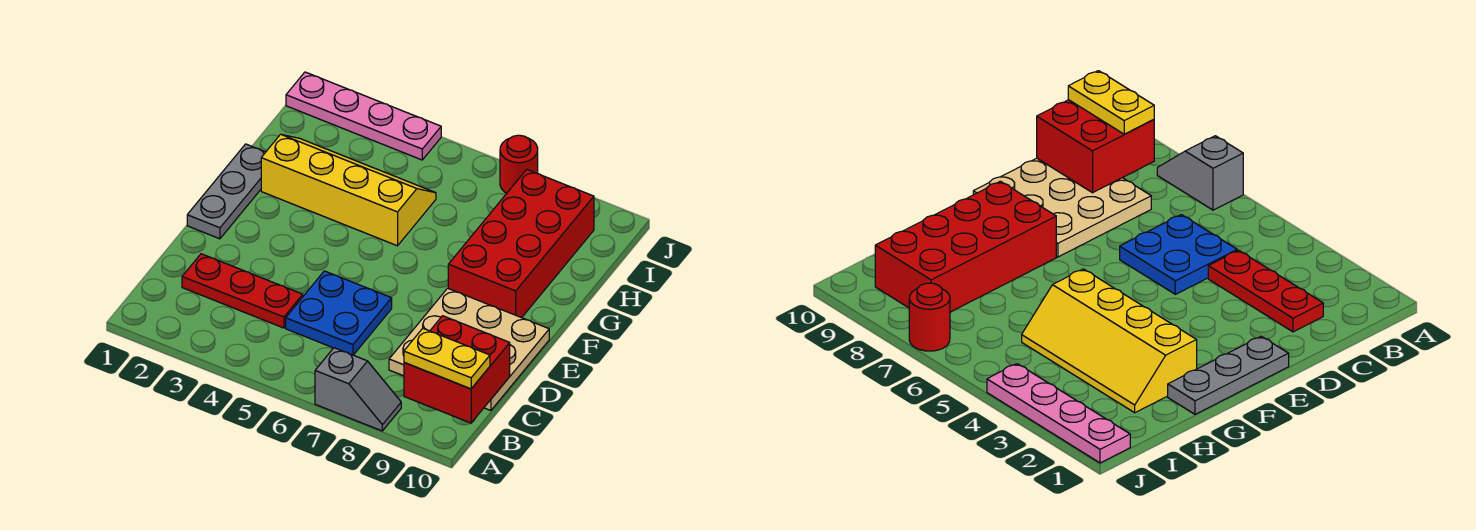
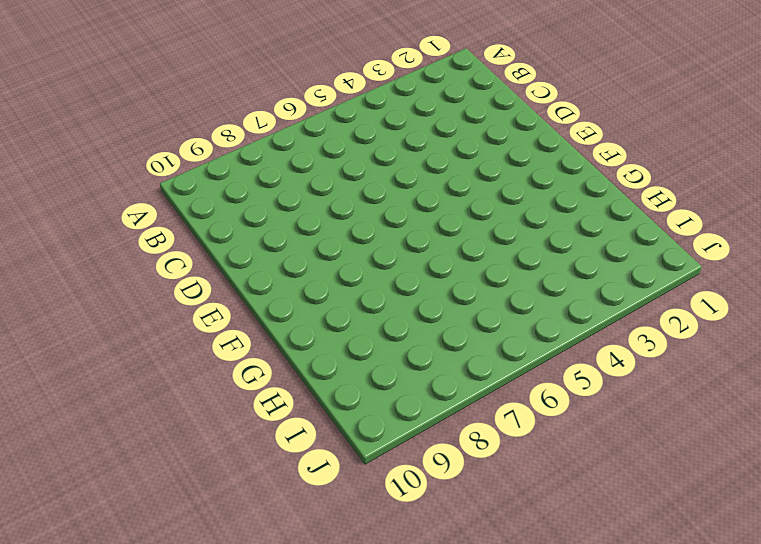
none -> grey slope A7:A8 level 1 top 7
none -> red plate C2:C4 level 1

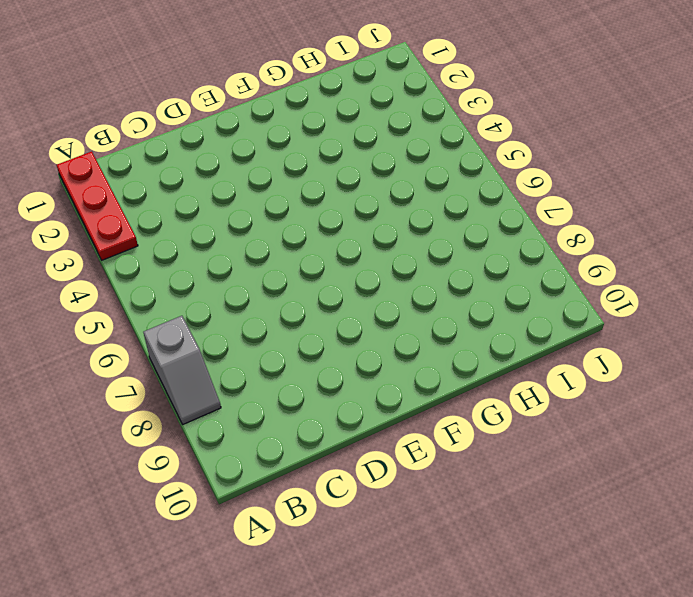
red plate A1:A3 level 1 -> red plate C2:C4 level 1
none -> blue plate C5:D6 level 1
none -> tan plate C8:E10 level 1

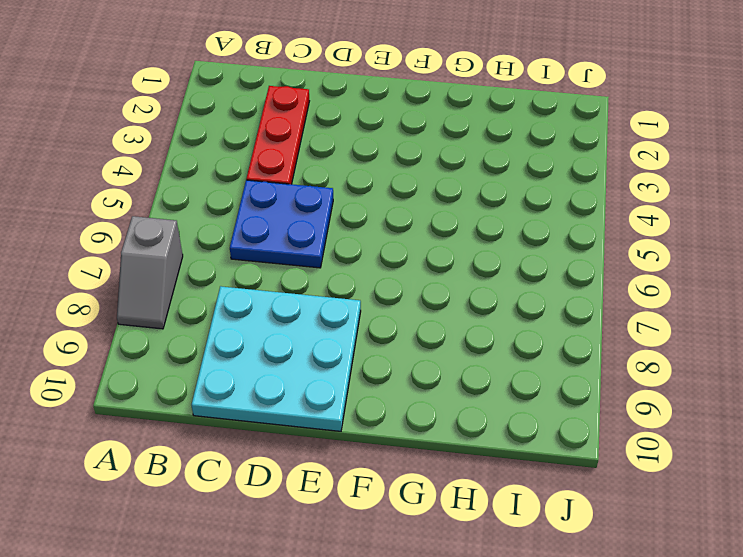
cyan plate C8:E10 level 1 -> tan plate C8:E10 level 1
none -> grey plate E1:G1 level 1
none -> red brick F8:I9 level 1

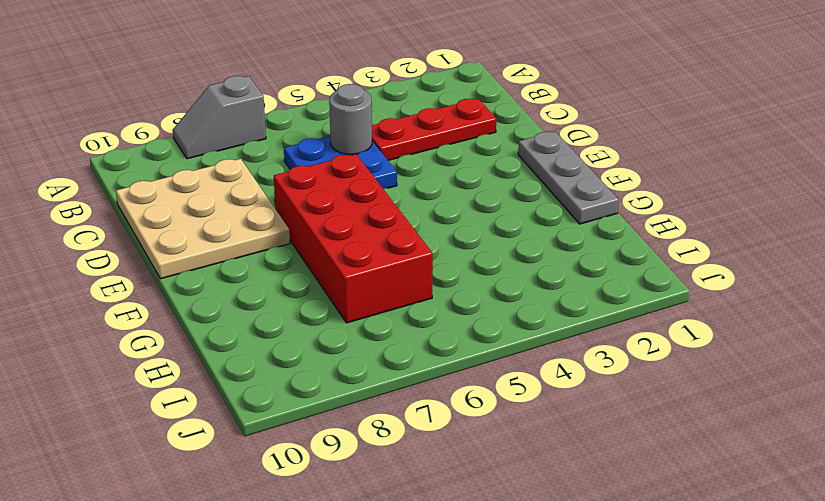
grey round brick C5 level 2 -> none
red brick E6:H7 level 1 -> red brick F8:I9 level 1
none -> yellow slope G2:H5 level 1 top G
none -> pink plate J1:J4 level 1

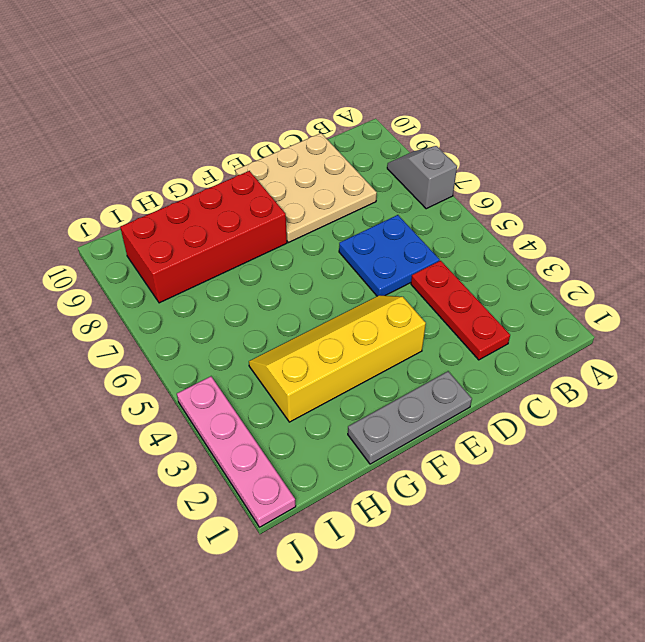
yellow slope E3:H4 level 1 top 3 -> yellow slope G2:H5 level 1 top G
none -> red round brick J7 level 1
none -> red brick B9:C10 level 2

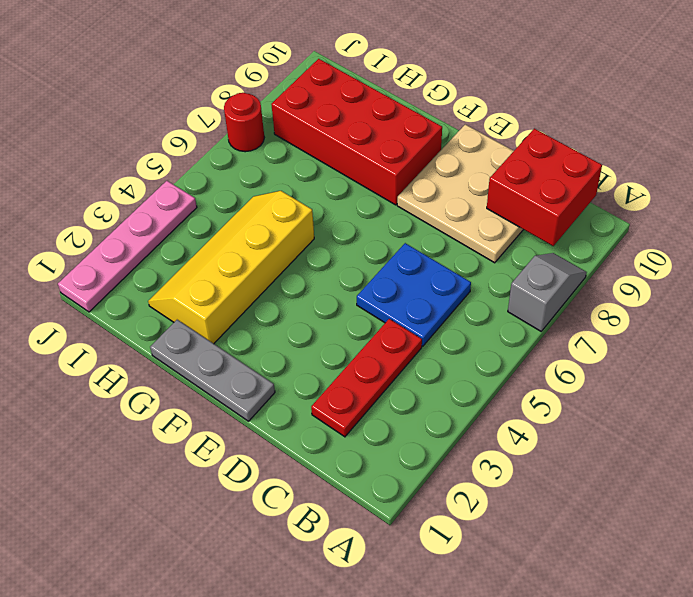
none -> yellow plate B9:B10 level 3

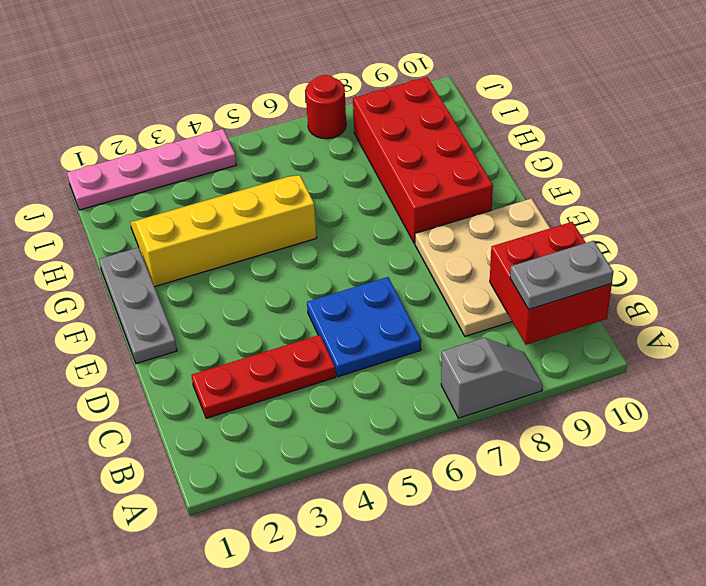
grey plate B9:B10 level 3 -> yellow plate B9:B10 level 3

